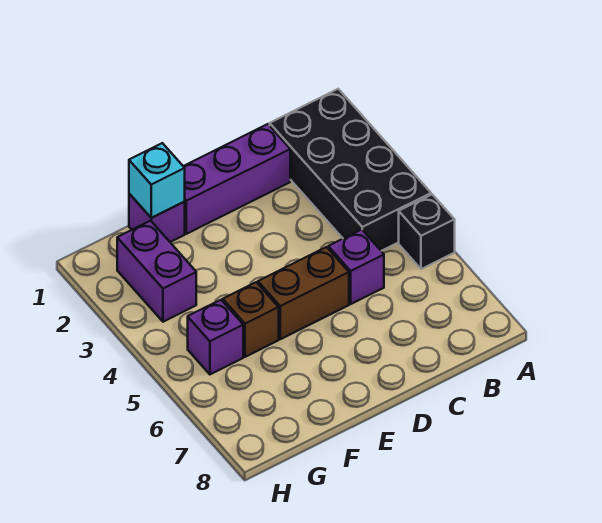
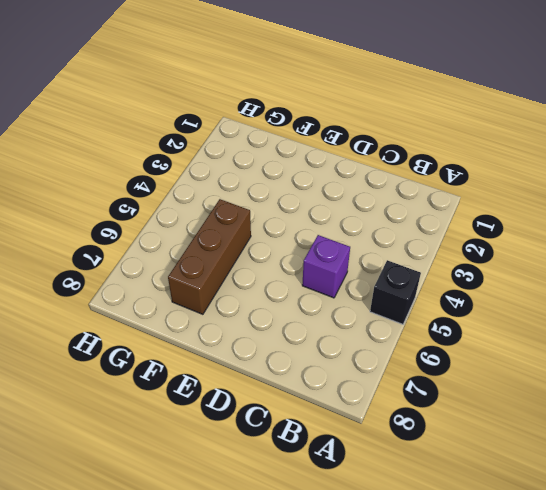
brown brick F5:F7 level 1 -> brown brick F5 level 1
none -> black brick A1:B4 level 1
none -> purple brick C1:E1 level 1

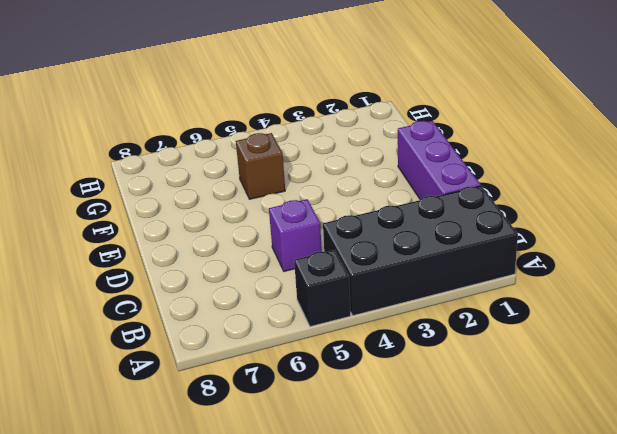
none -> brown brick D5:E5 level 1
none -> purple brick F1 level 1

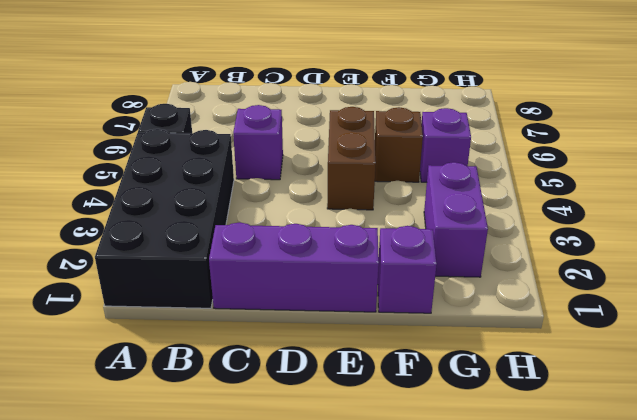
brown brick E4:E5 level 1 -> brown brick D5:E5 level 1
none -> cyan brick F1 level 2

